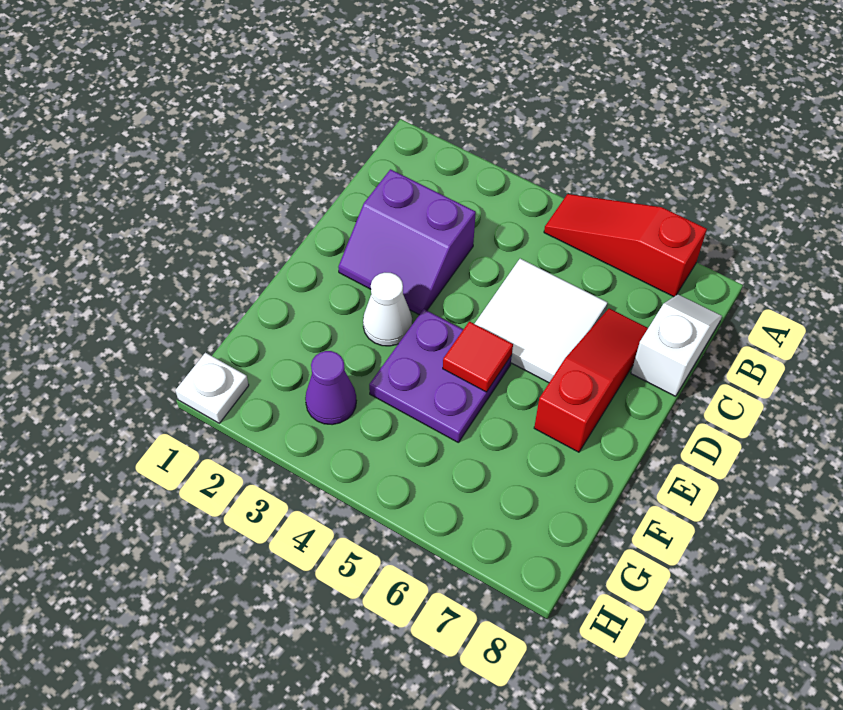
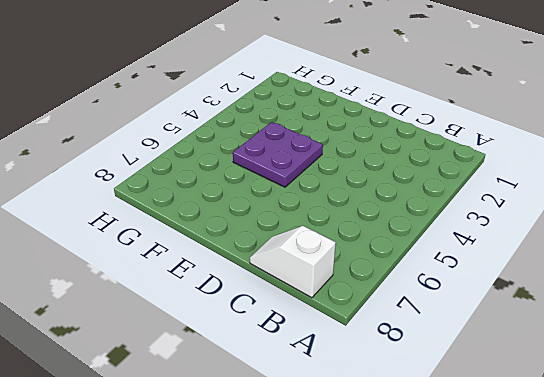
white slope B8:C8 level 1 top B -> white slope B8:C8 level 1 top C
none -> red slope A5:A7 level 1 top 7
none -> purple slope C2:D3 level 1 top C

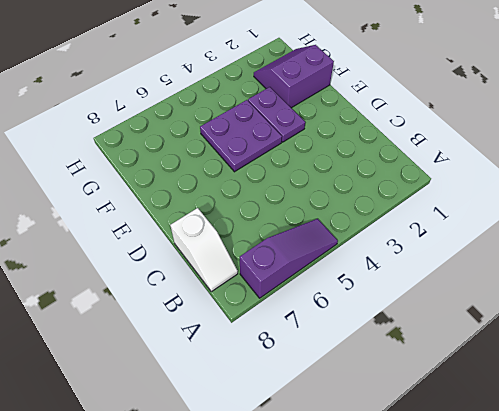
purple slope A5:A7 level 1 top 7 -> red slope A5:A7 level 1 top 7
purple plate E3:F3 level 1 -> white cone E3 level 1
purple slope F1:G2 level 1 top F -> purple slope C2:D3 level 1 top C
none -> white tile C5:D6 level 1
none -> red slope C7:E7 level 1 top E

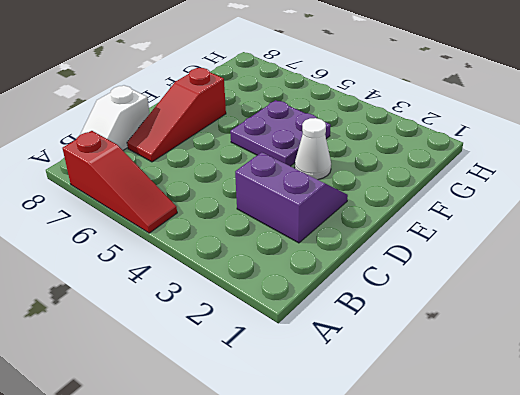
none -> white tile C5:D6 level 1
none -> purple cone G3 level 1

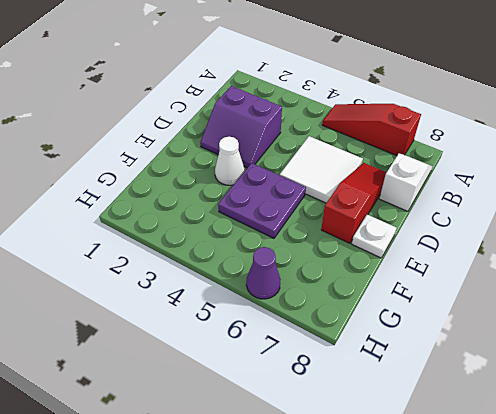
white plate E8 level 1 -> white plate H1 level 1
purple cone H6 level 1 -> purple cone G3 level 1
none -> red tile E5 level 2

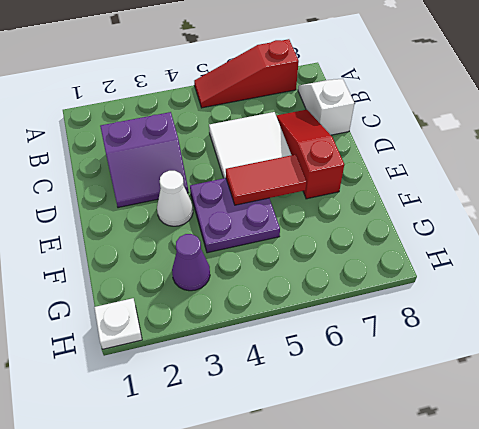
red tile E5:E6 level 2 -> red tile E5 level 2

